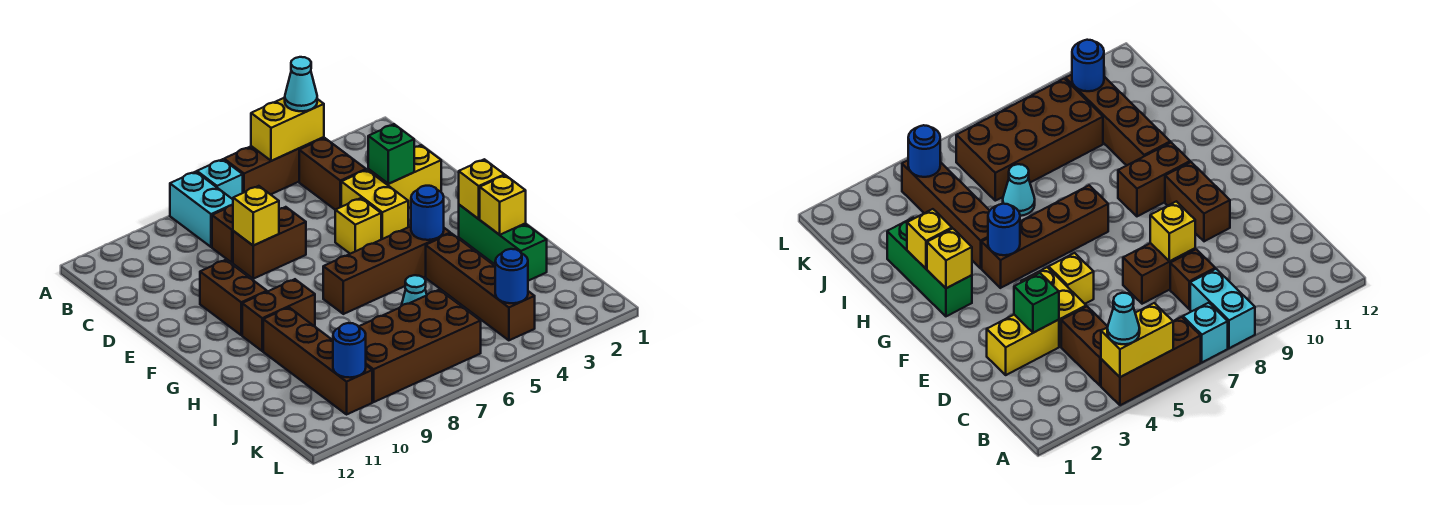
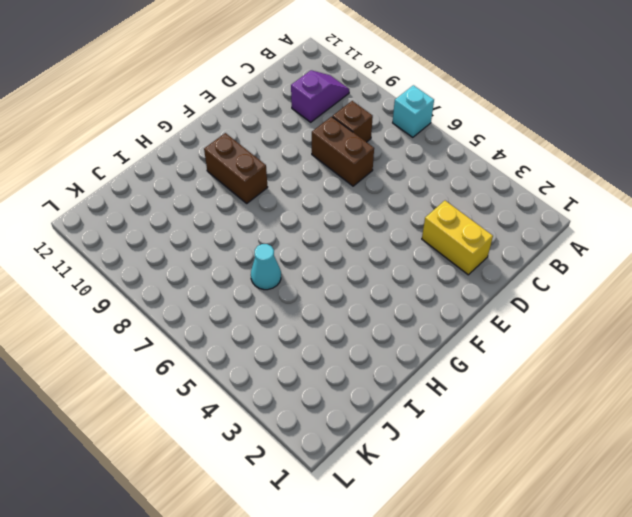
purple slope B10:C10 level 1 top C -> none
none -> brown brick A4:A6 level 1
none -> cyan brick A8:B8 level 1
none -> brown brick B4:C4 level 1

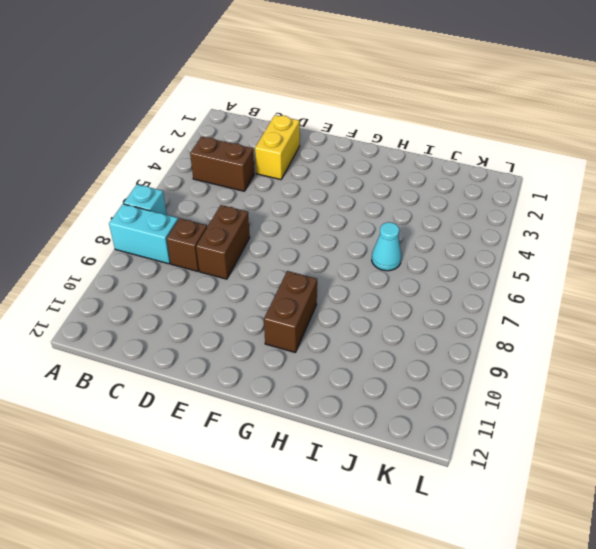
none -> brown brick A4:A6 level 1
none -> yellow brick D4:E4 level 1
none -> yellow brick E5 level 1

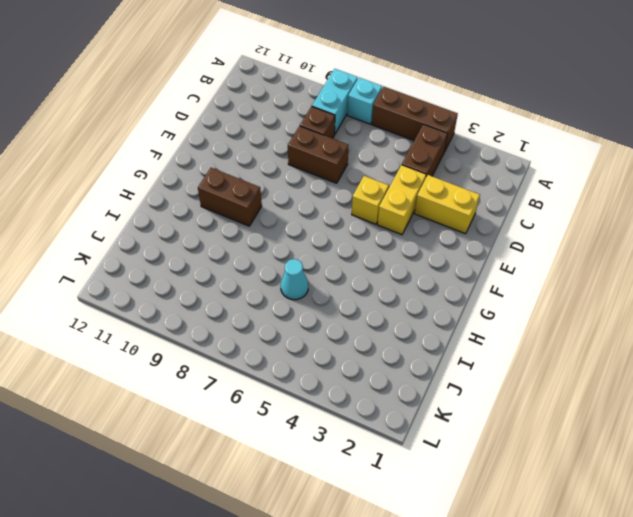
none -> brown brick E10:F10 level 1
none -> green brick G2:I2 level 1
none -> brown brick G4:G7 level 1

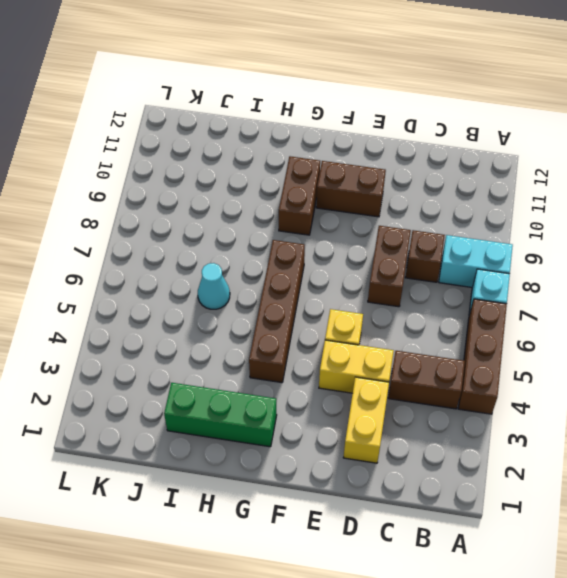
none -> brown brick H4:K4 level 1
none -> brown brick H10:K10 level 1
none -> brown brick J6:K9 level 1

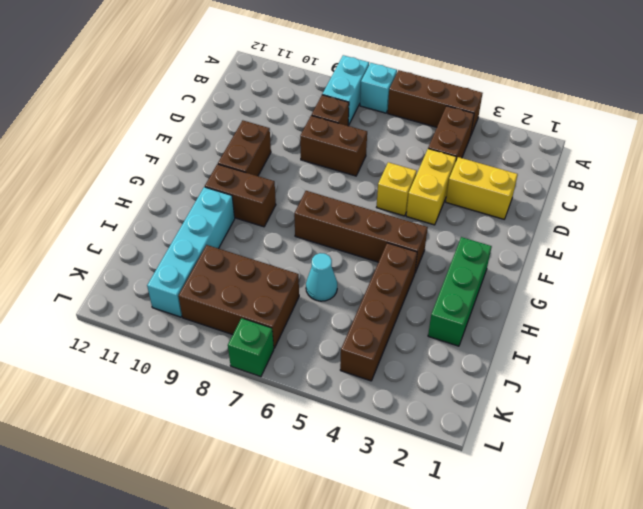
cyan brick H10:K10 level 1 -> brown brick H10:K10 level 1
brown brick J7:K9 level 1 -> brown brick J6:K9 level 1
green brick L7 level 1 -> green brick D3 level 2
none -> yellow brick A4:A5 level 2
none -> yellow brick D8 level 2
none -> yellow brick G2 level 2

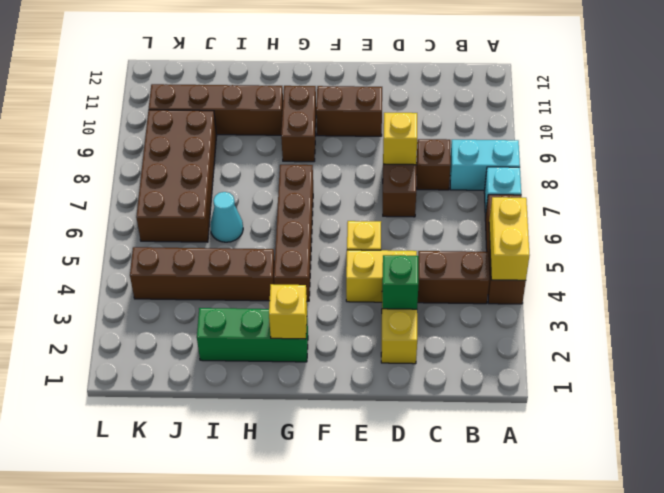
none -> blue round brick G4 level 2
none -> yellow brick H2 level 2
none -> blue round brick K4 level 2

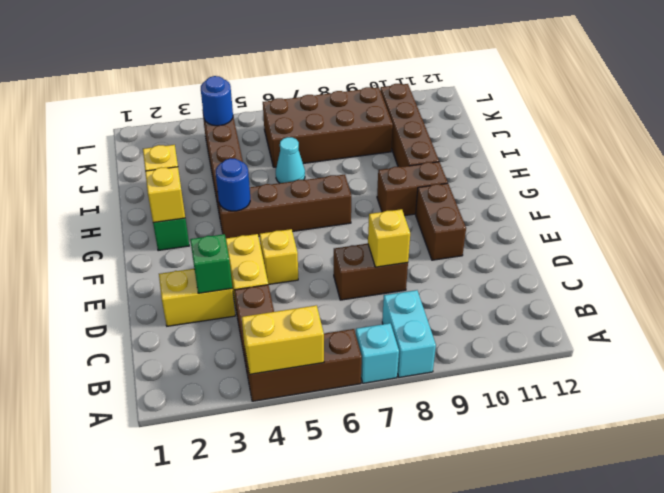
none -> brown brick C8 level 1
none -> blue round brick K10 level 2
none -> cyan cone A4 level 3

